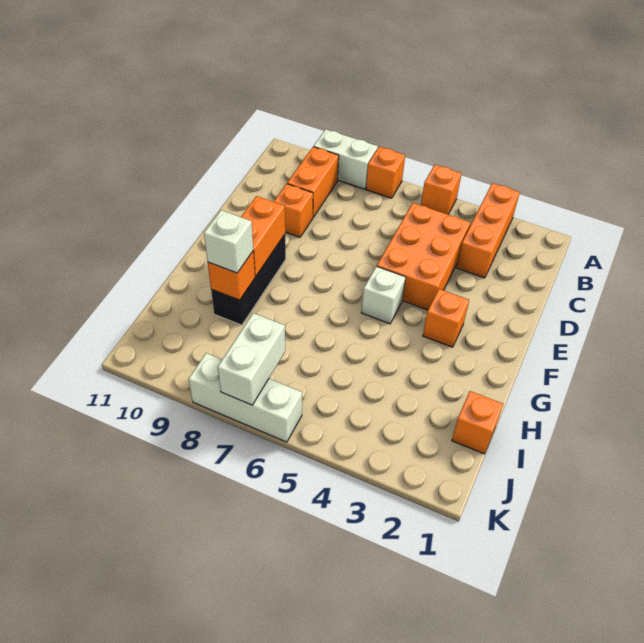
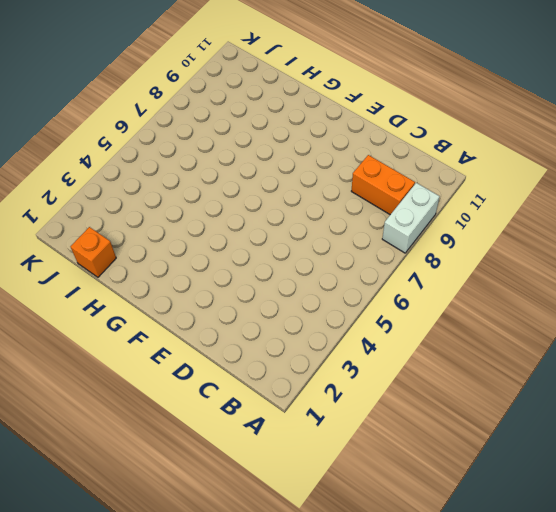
none -> orange brick A3:C3 level 1
none -> orange brick A5 level 1
none -> orange brick A7 level 1

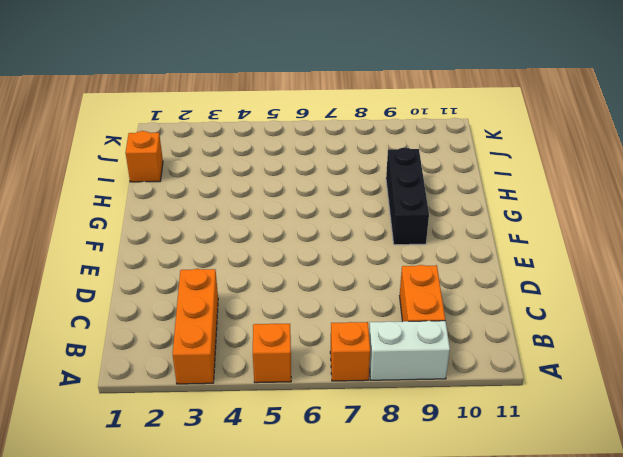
none -> orange brick C4:E5 level 1
none -> orange brick D9 level 1
none -> orange brick F3 level 1

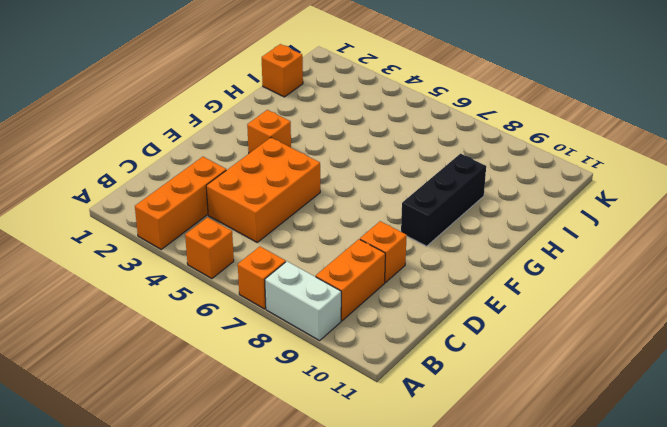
none -> white brick F5 level 1
none -> white brick K6:K8 level 1
none -> orange brick F9:G9 level 2

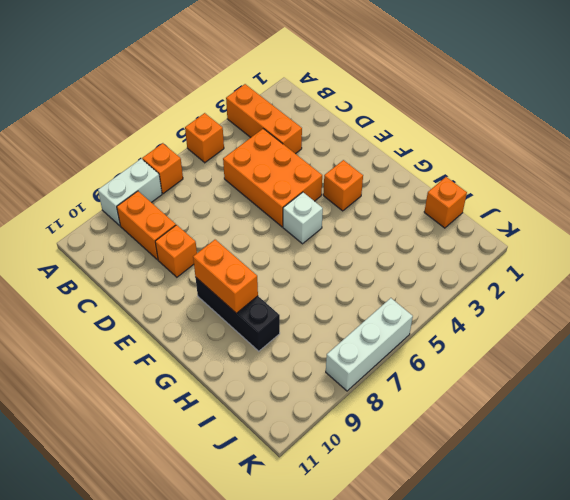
none -> orange brick H9 level 2
none -> white brick J7:K7 level 2
none -> white brick H9 level 3

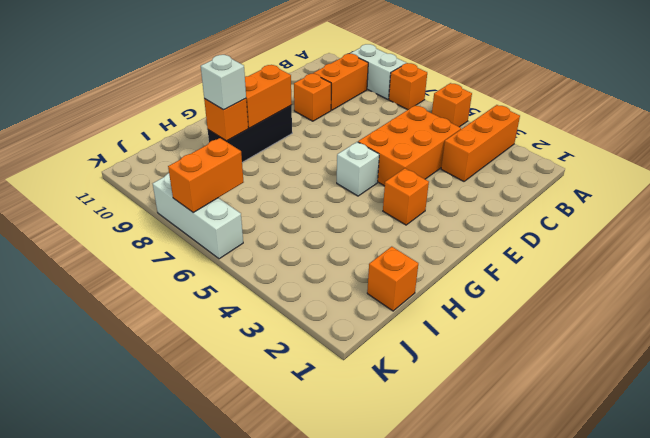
orange brick J7:K7 level 2 -> white brick J7:K7 level 2

